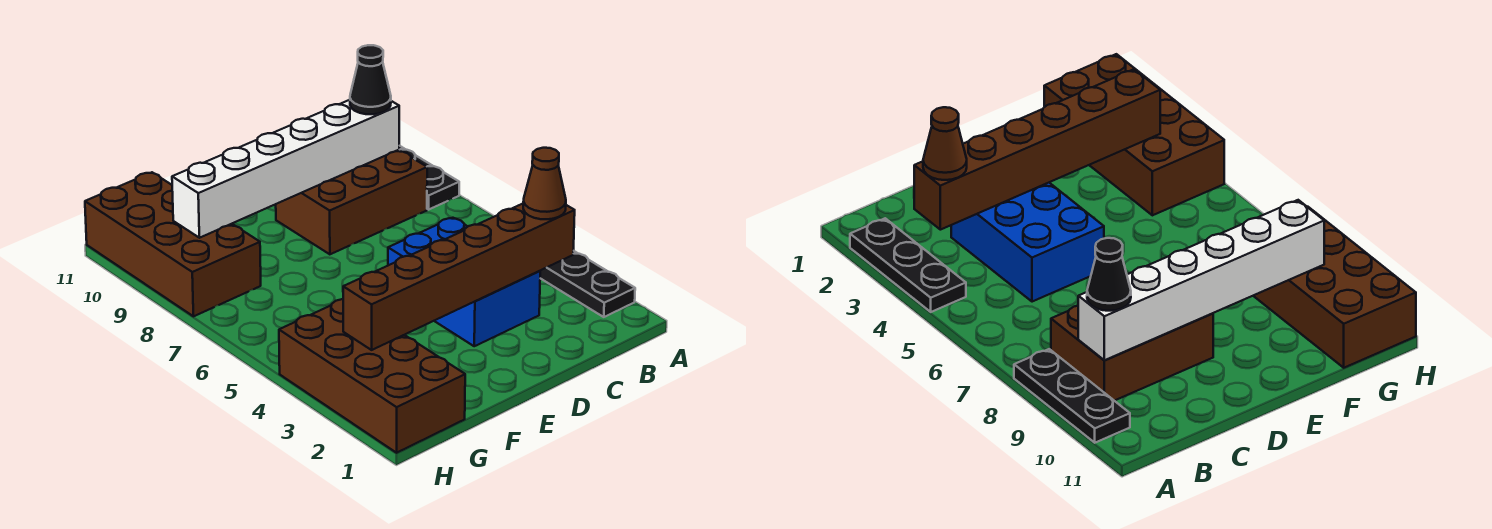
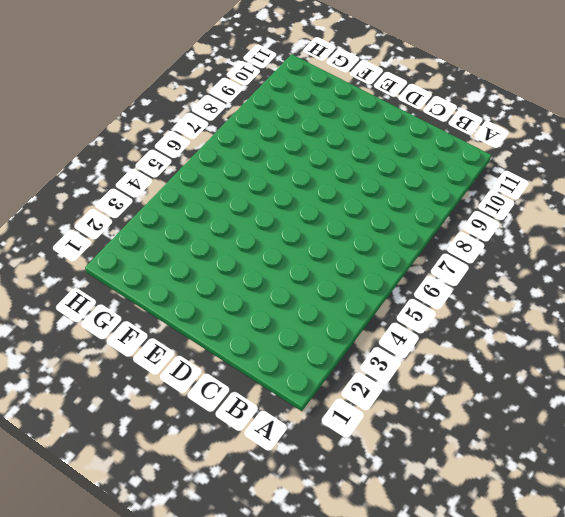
none -> black plate A2:A4 level 1
none -> black plate A8:A10 level 1

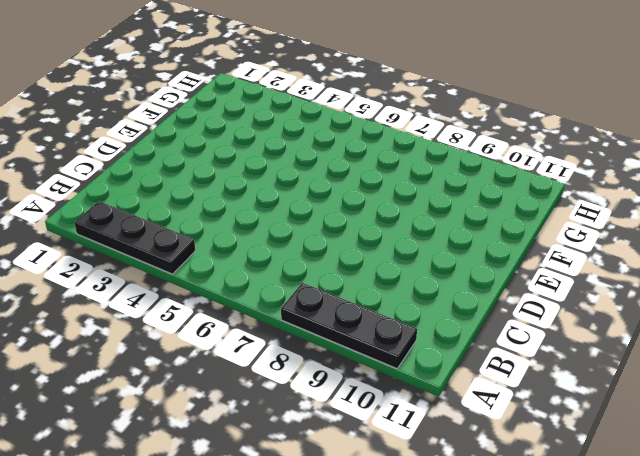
none -> brown brick B8:D9 level 1
none -> blue brick C3:D5 level 1

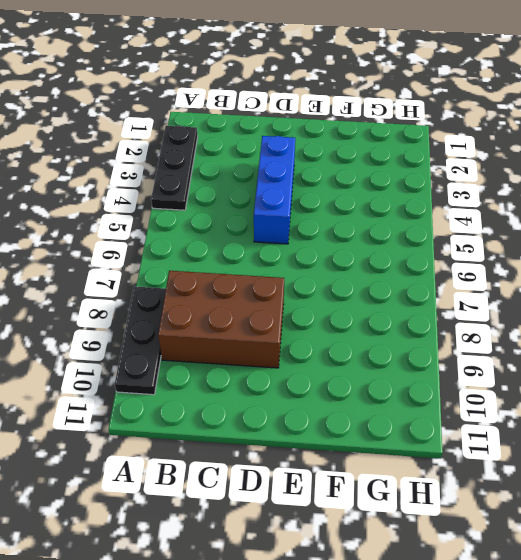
blue brick D3:D5 level 1 -> blue brick C3:D5 level 1
none -> brown brick G1:H4 level 1
none -> brown brick G8:H11 level 1

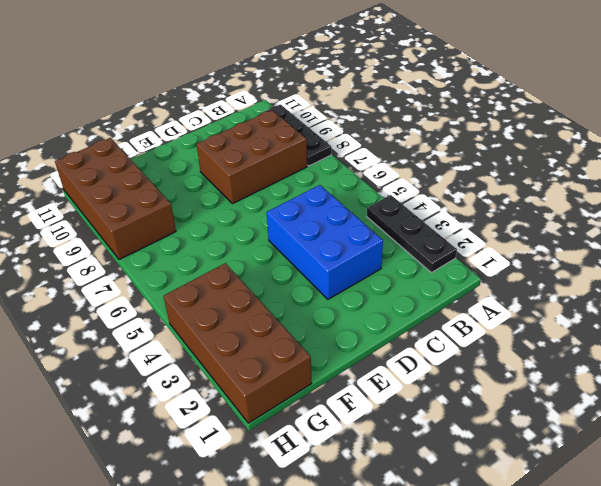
none -> brown brick B3:G3 level 2
none -> white brick B9:G9 level 2

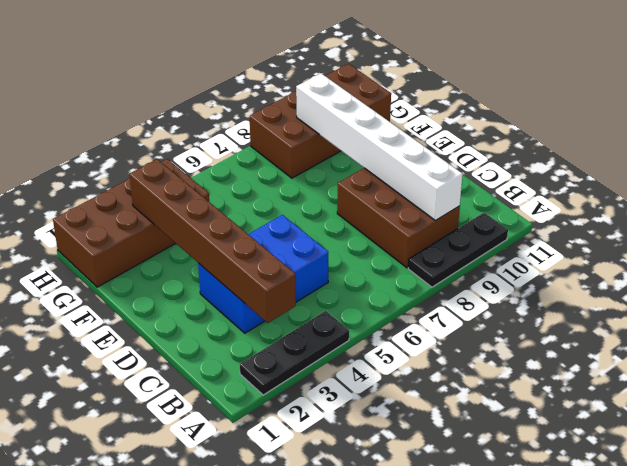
none -> brown cone B3 level 3
none -> black cone B9 level 3

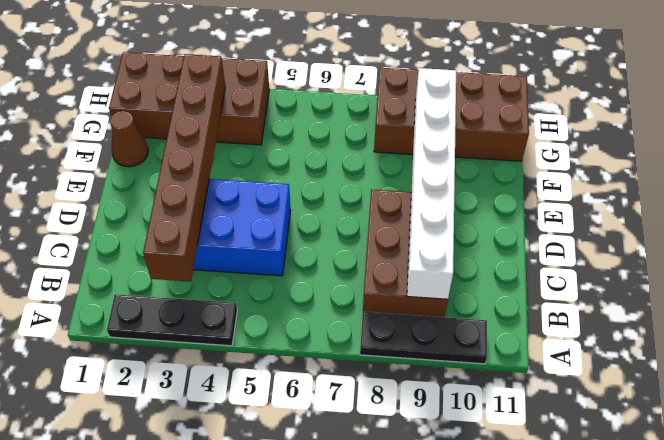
brown cone F1 level 1 -> brown cone B3 level 3
none -> black cone B9 level 3

